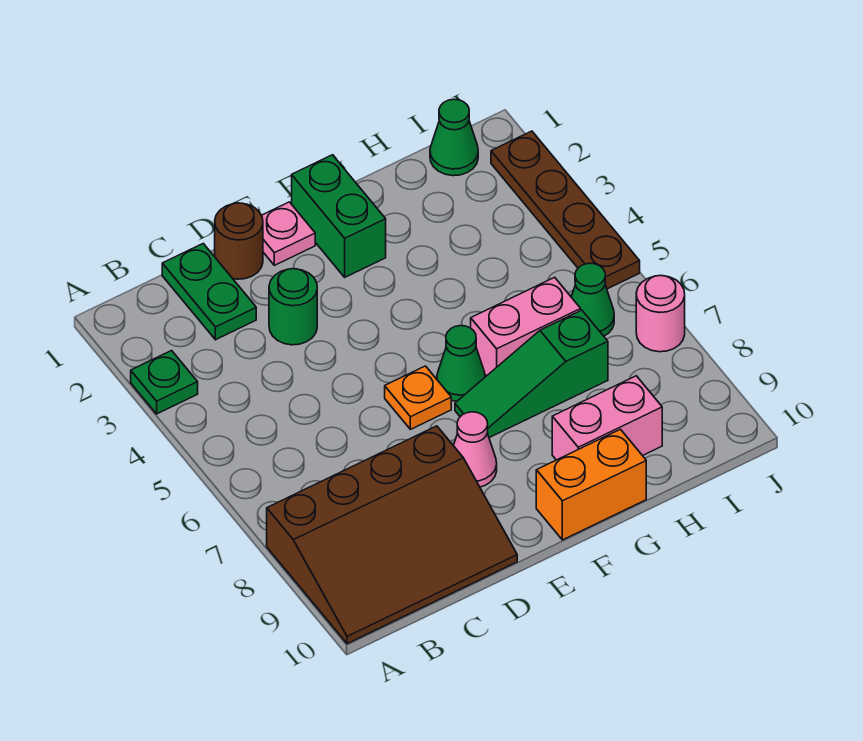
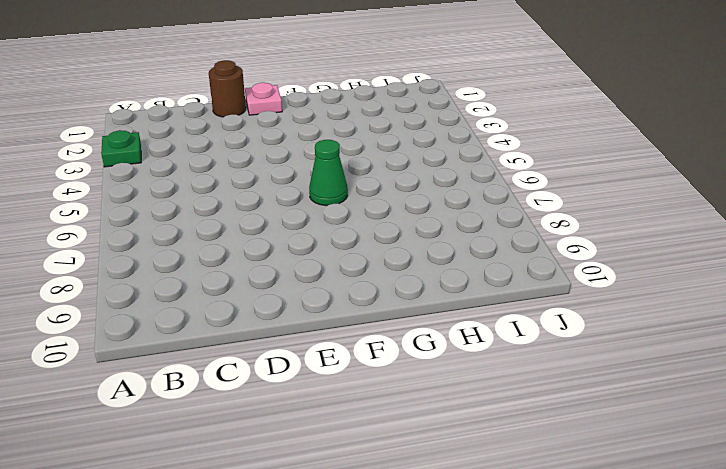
none -> brown slope A8:D10 level 1 top 8
none -> green plate C1:C2 level 1
none -> green round brick D3 level 1

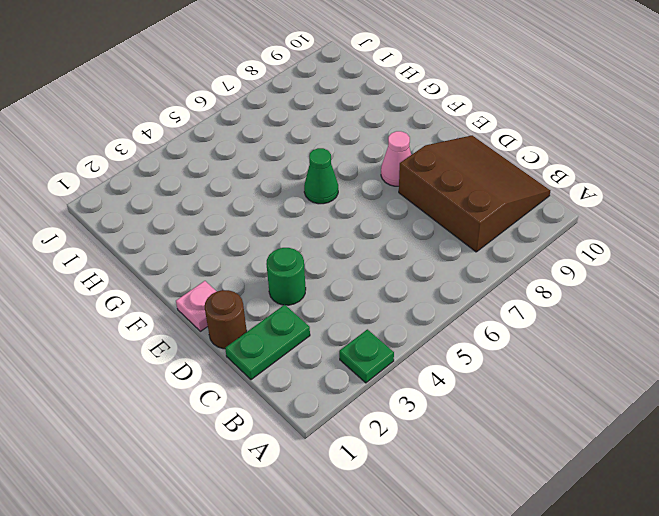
brown slope B8:D10 level 1 top 8 -> brown slope A8:D10 level 1 top 8
none -> orange plate E6 level 1
none -> green brick F1:F2 level 1
none -> green slope F7:H7 level 1 top H

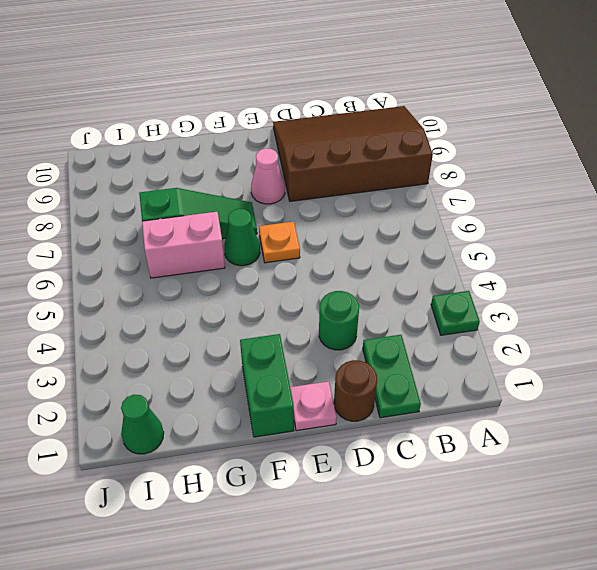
none -> orange brick F10:G10 level 1
none -> pink brick G9:H9 level 1
none -> green cone I6 level 1

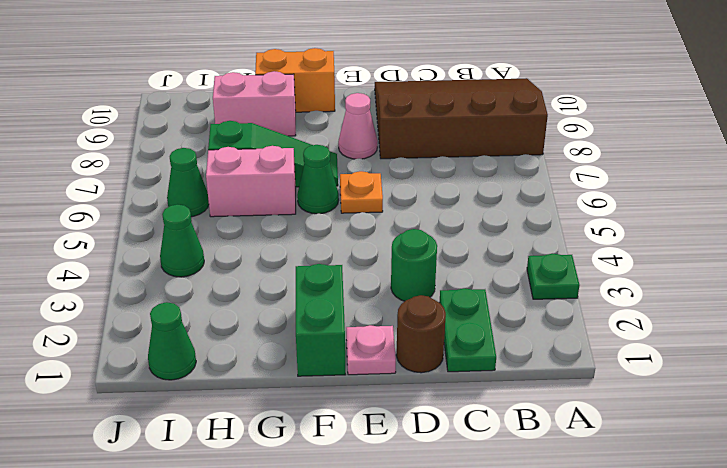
green cone I4 level 1 -> none
none -> brown plate J2:J5 level 1
none -> pink round brick J7 level 1

